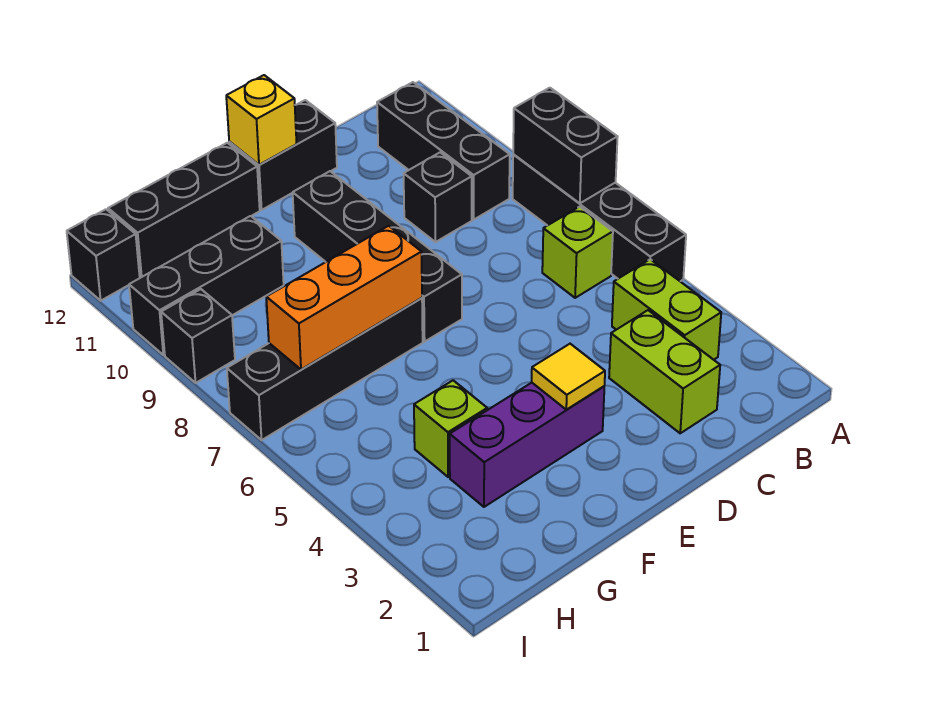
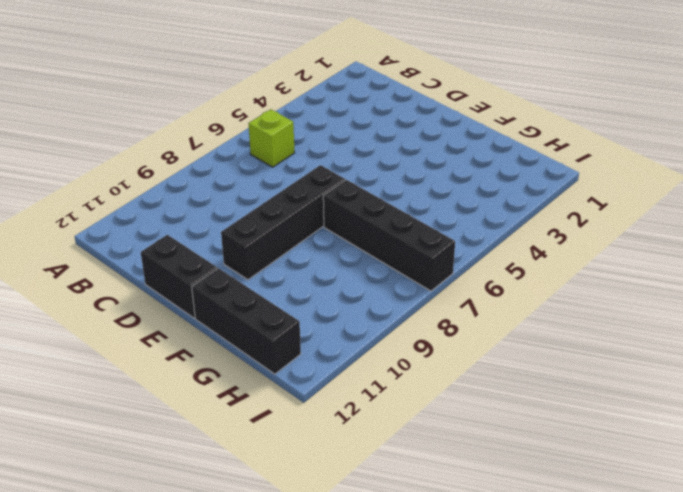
none -> black brick A5:A8 level 1
none -> lime brick B3:B4 level 1
none -> black brick B9:B11 level 1

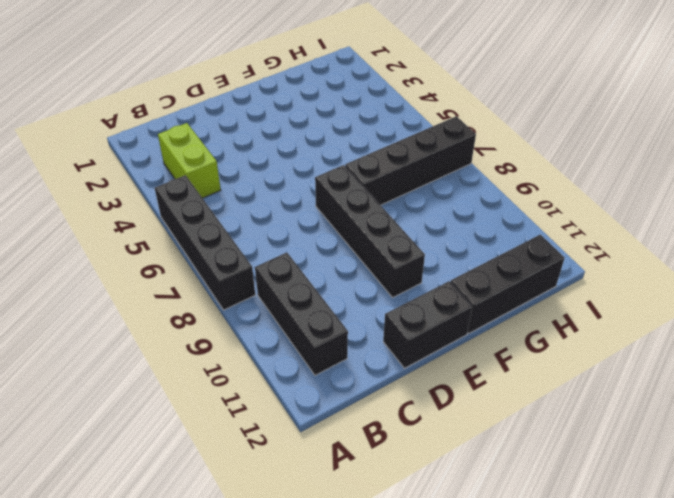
none -> lime brick B6 level 1
none -> lime brick C2:C3 level 1
none -> black brick C9 level 1

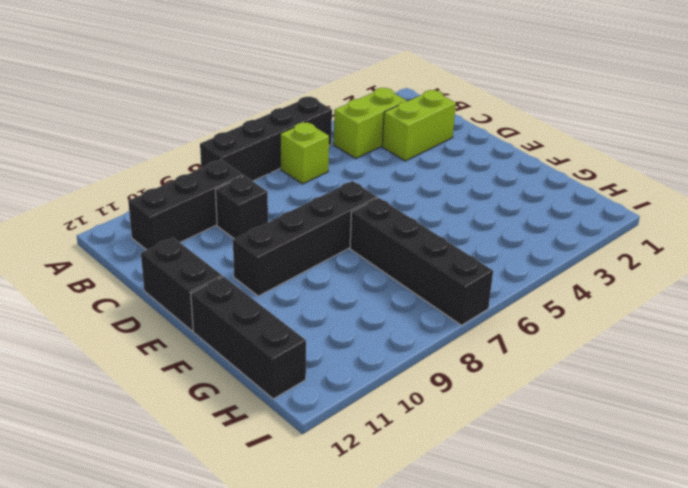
none -> purple brick E3:G3 level 1
none -> lime brick G4 level 1
none -> black brick G10:I10 level 1

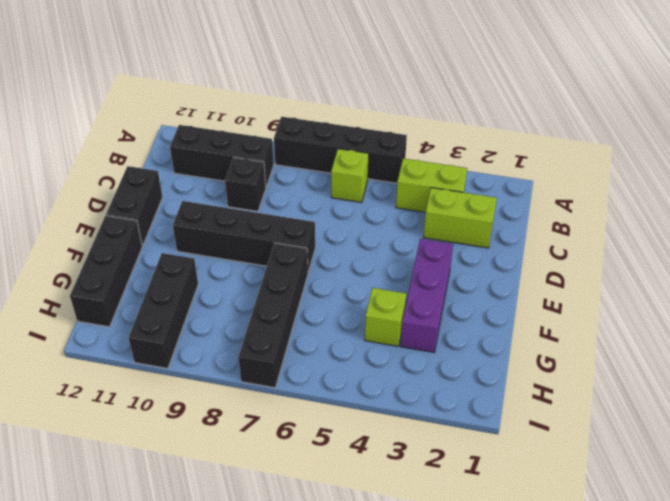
none -> black brick I9 level 1
none -> black brick I12 level 1
none -> black brick A7:A8 level 2

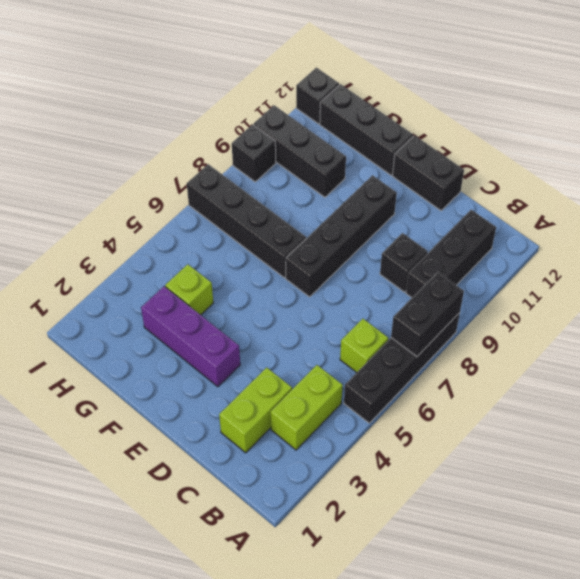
none -> yellow tile E3 level 2
none -> yellow brick E12 level 2
none -> orange brick F7:H7 level 2

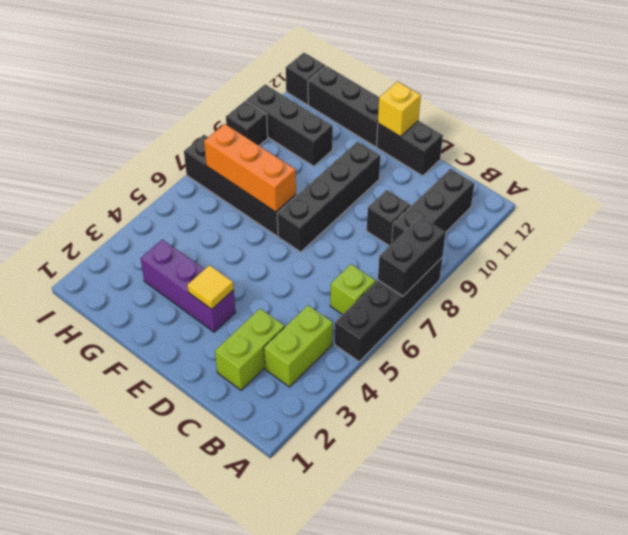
none -> lime brick G4 level 1

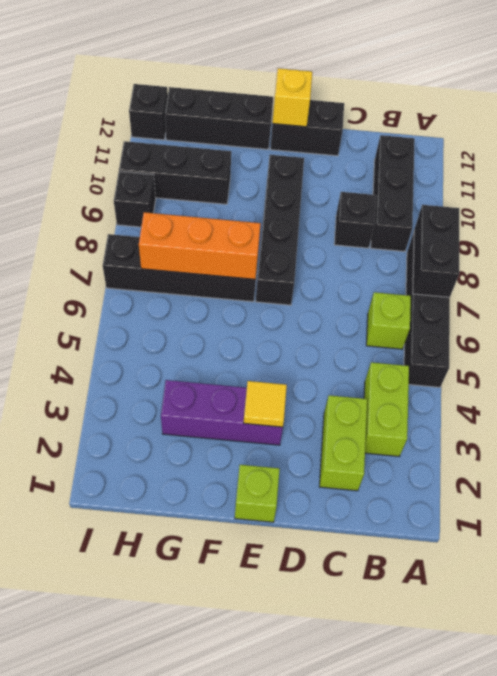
lime brick E1 level 1 -> lime brick G4 level 1

